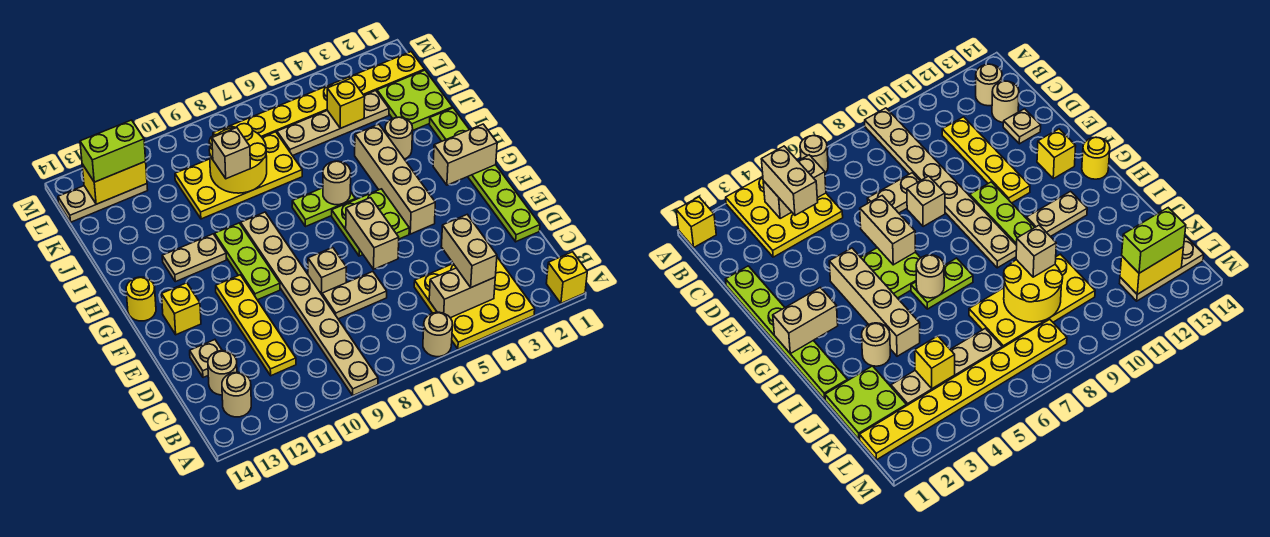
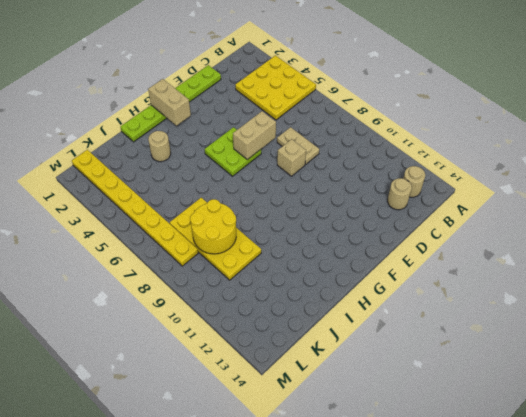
none -> yellow brick A1 level 1
none -> tan round brick A6 level 1
none -> tan plate A9:H9 level 1
none -> yellow plate C11:F11 level 1

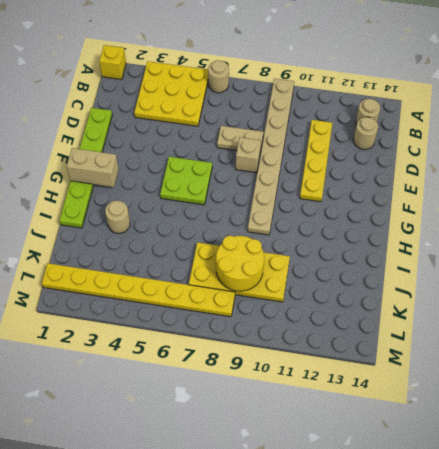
none -> tan plate D13 level 1
none -> tan brick F4:I4 level 1
none -> lime plate F10:H10 level 1
none -> yellow brick F13 level 1

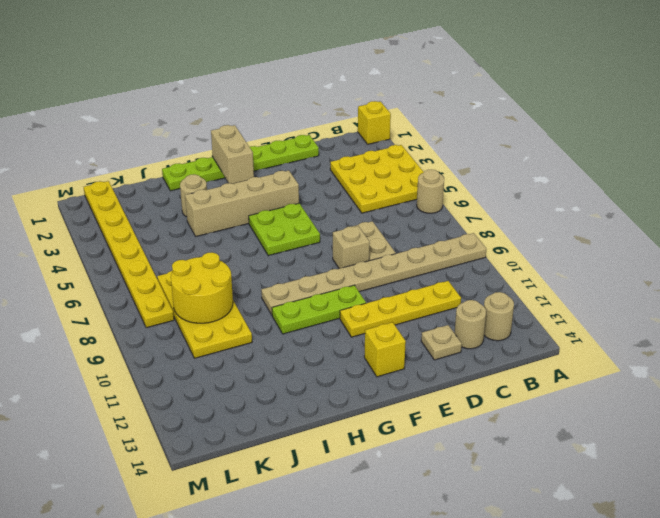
none -> yellow round brick G14 level 1
none -> lime plate H6:H7 level 1
none -> tan plate H11:H12 level 1
none -> lime plate J1:K2 level 1

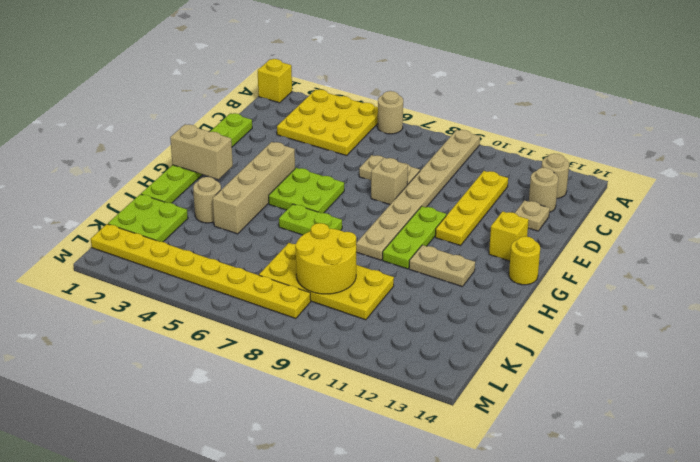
none -> tan plate K3:K6 level 1
none -> tan plate L12:L14 level 1
none -> tan brick B4:B5 level 2
none -> tan brick E6:F6 level 2

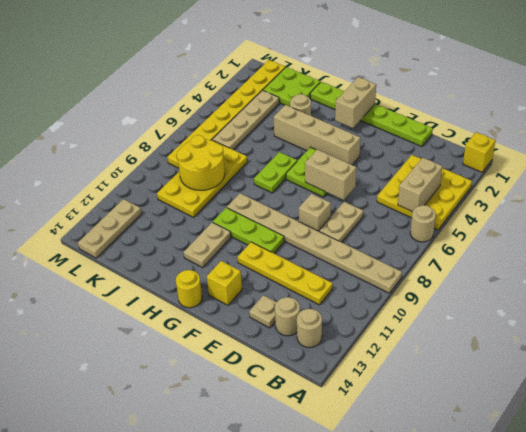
none -> tan round brick H6 level 2
none -> yellow brick K4 level 2
none -> yellow brick L12:L13 level 2
none -> tan brick B4:C4 level 3

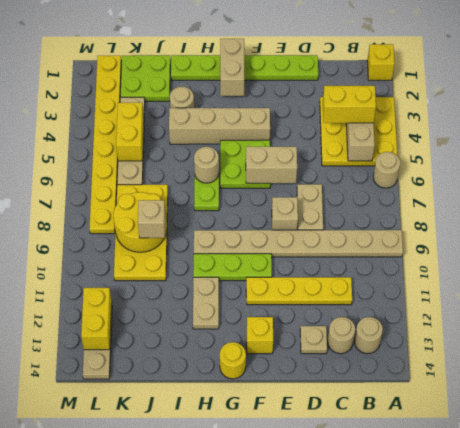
yellow brick B4:C4 level 3 -> tan brick B4:C4 level 3
yellow brick K4:K5 level 2 -> yellow brick K4 level 2
none -> lime brick L12:L13 level 3

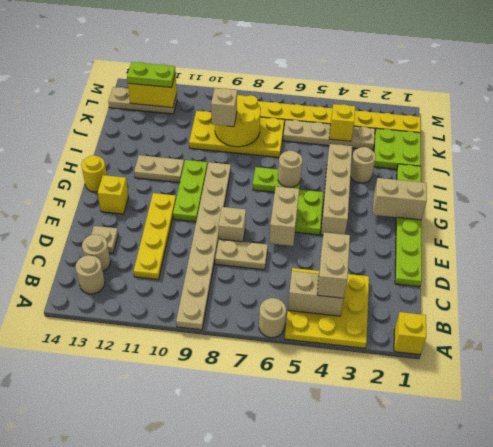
lime plate L12:L13 level 3 -> lime brick L12:L13 level 3

